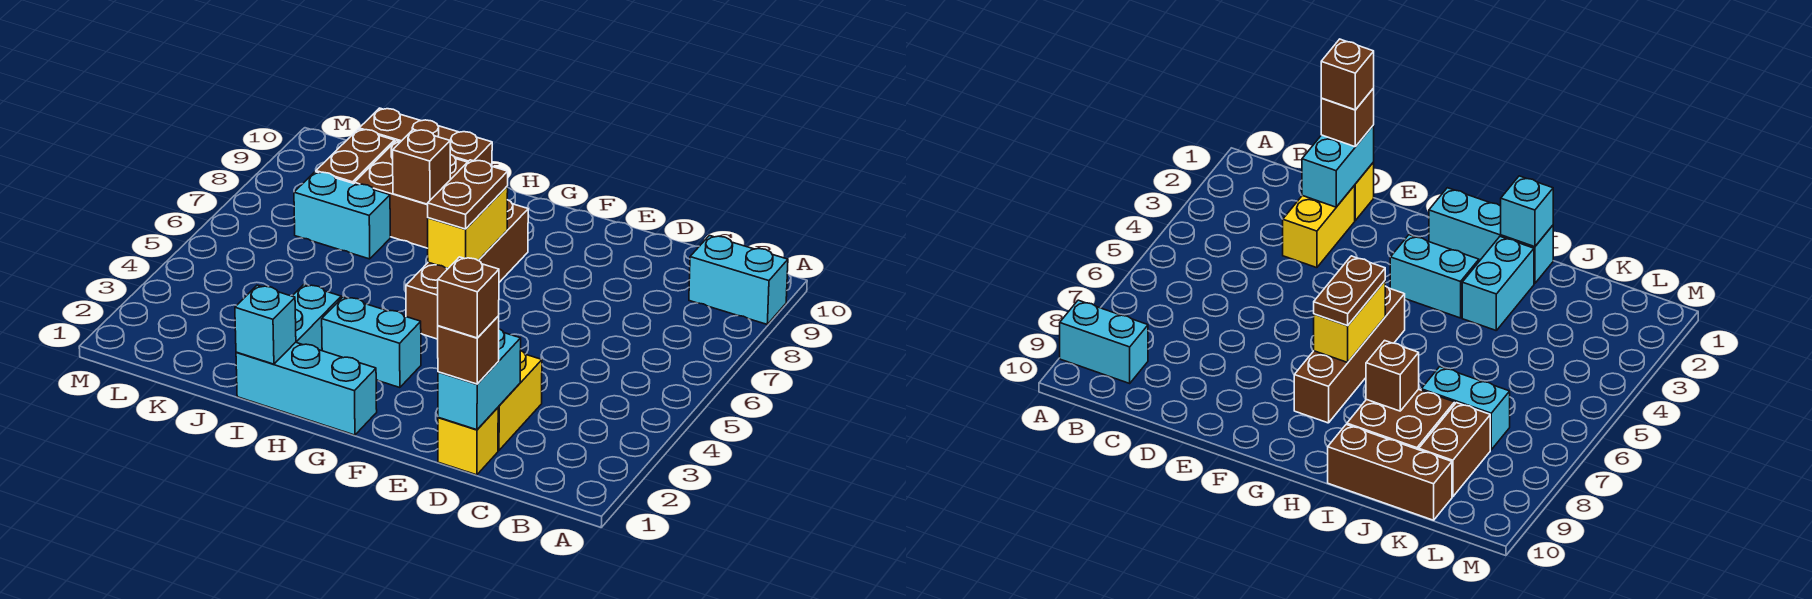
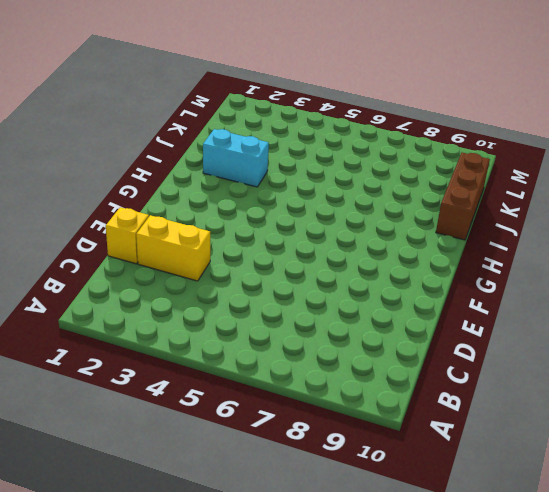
none -> cyan brick A9:B9 level 1
none -> cyan brick G1:I1 level 1
none -> cyan brick G3:H3 level 1

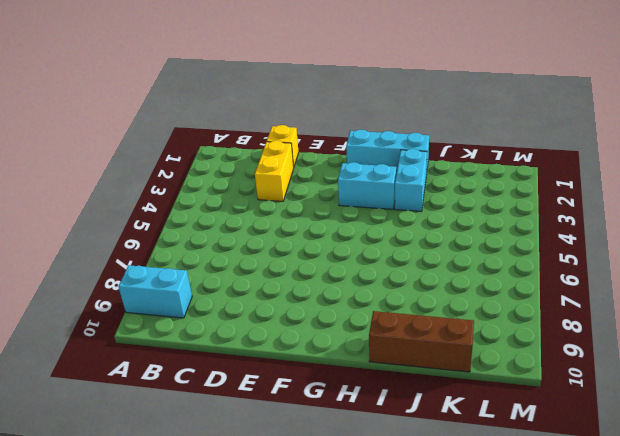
none -> brown brick G5:G8 level 1
none -> brown brick I8:J9 level 1
none -> cyan brick J7:K7 level 1

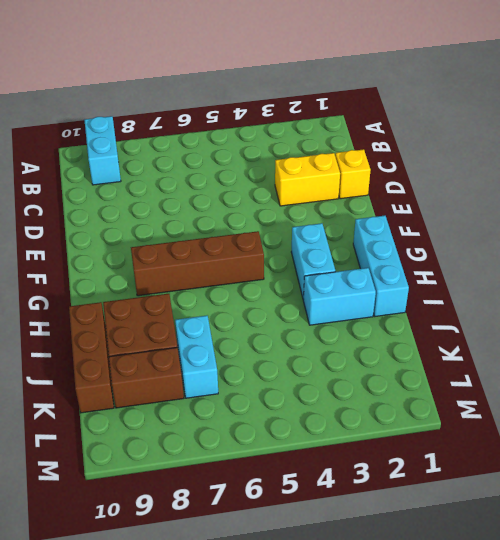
none -> cyan brick D1:D2 level 2
none -> yellow brick G6:G7 level 2
none -> cyan brick I1 level 2

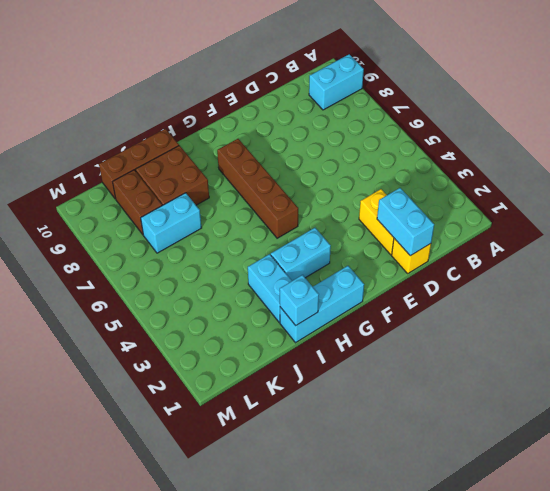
none -> yellow brick G6:G7 level 2
none -> brown brick I8 level 2
none -> brown brick D1 level 3

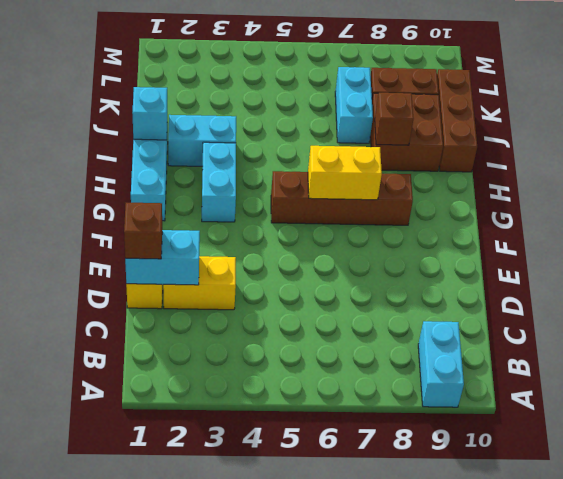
none -> brown plate G6:G7 level 3
none -> brown brick D1 level 4

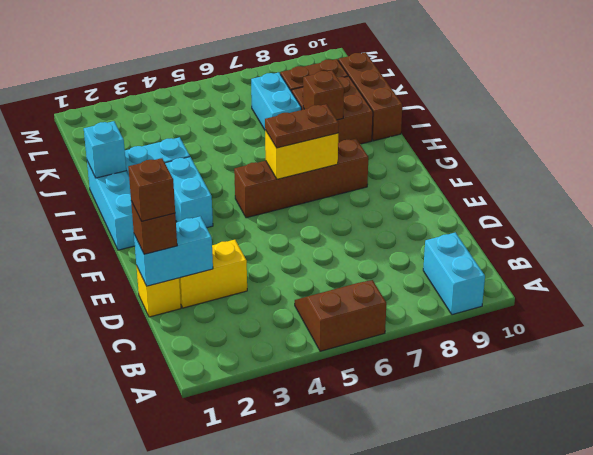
brown slope A5:B6 level 1 top A -> none

